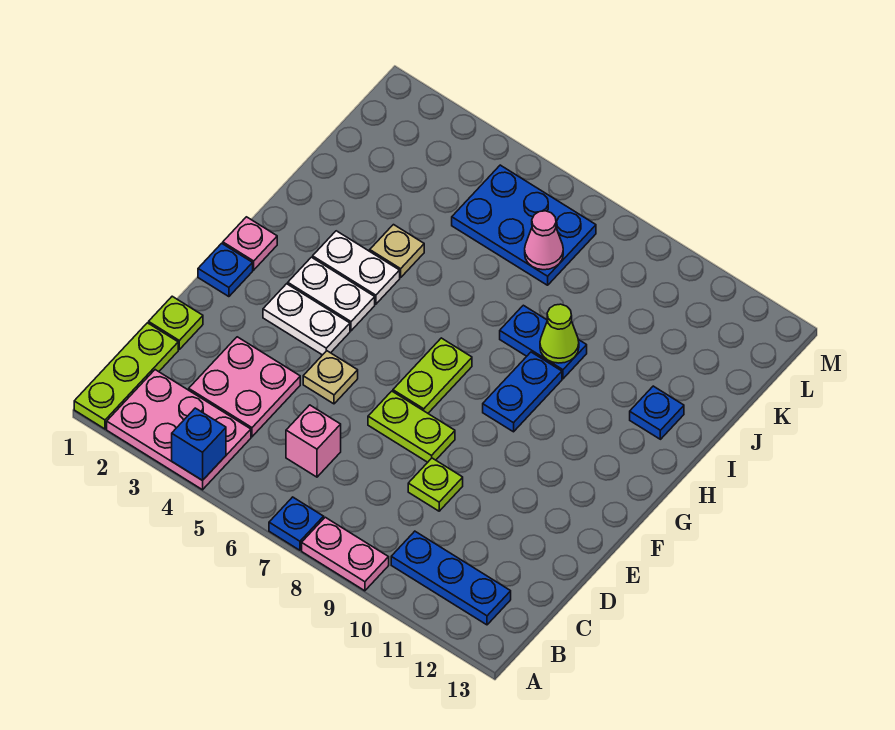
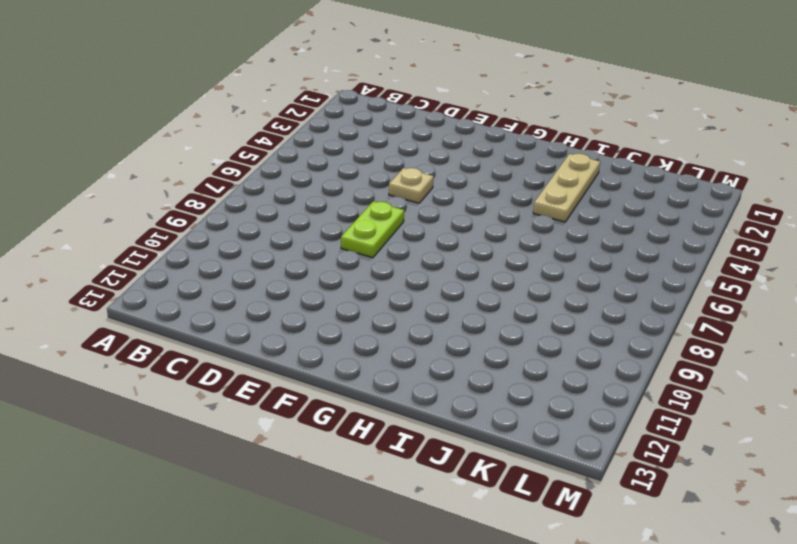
tan plate I2:I4 level 1 -> tan plate I4 level 1
none -> lime plate A1:C1 level 1
none -> pink plate A2:B4 level 1
none -> blue plate A7 level 1

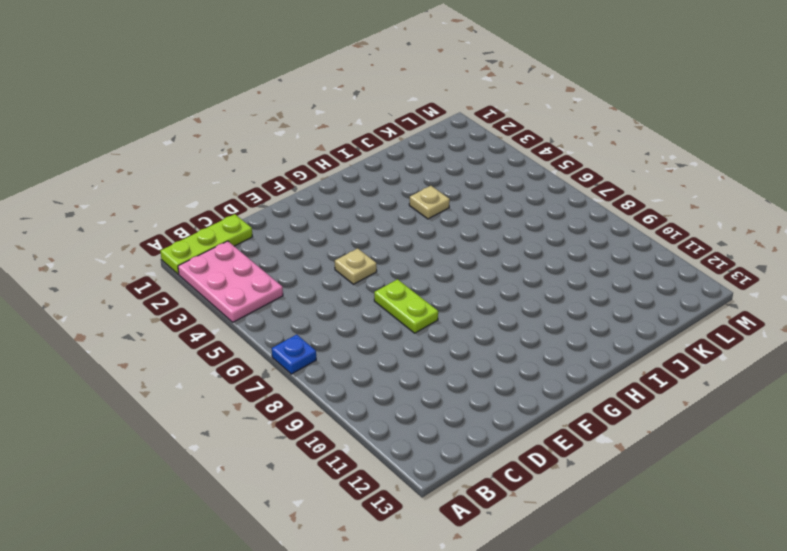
none -> pink plate A8:A9 level 1
none -> blue plate B10:B12 level 1
none -> pink plate C3:D4 level 1

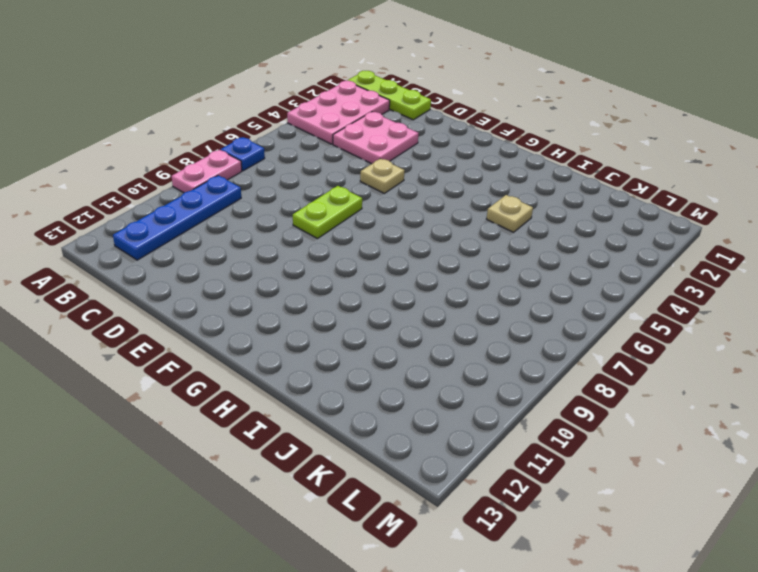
blue plate B9:B12 level 1 -> blue plate B10:B12 level 1
none -> pink brick C6 level 1
none -> lime plate D1 level 1
none -> lime plate D9 level 1

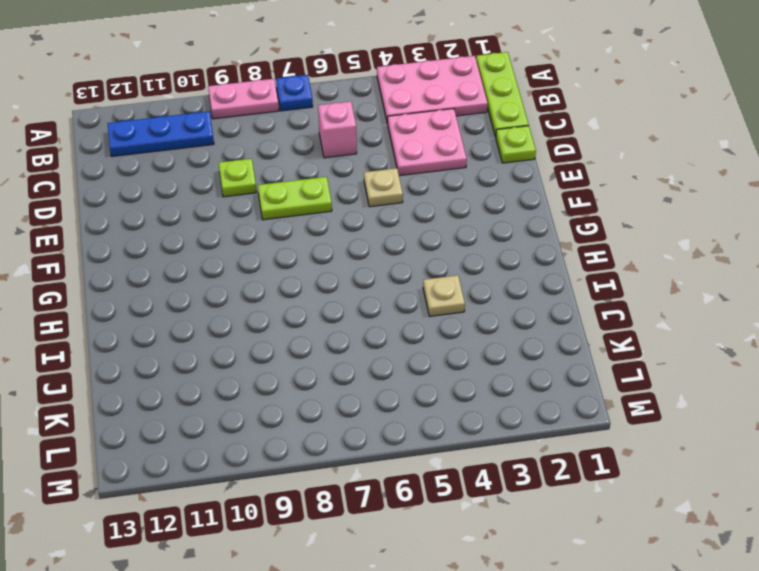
none -> blue plate F1 level 1
none -> white plate F3:F4 level 1
none -> lime plate F7:G7 level 1

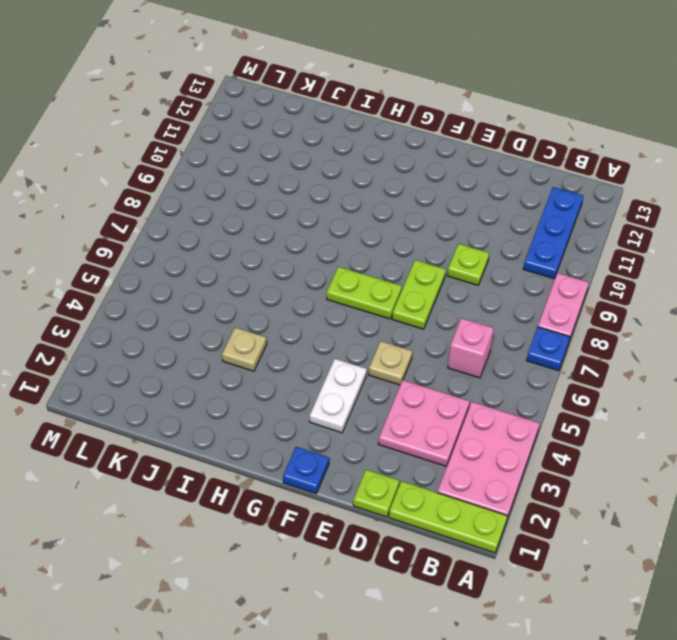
none -> pink plate G1 level 1
none -> white plate G3:G4 level 1
none -> blue plate G9:H9 level 1

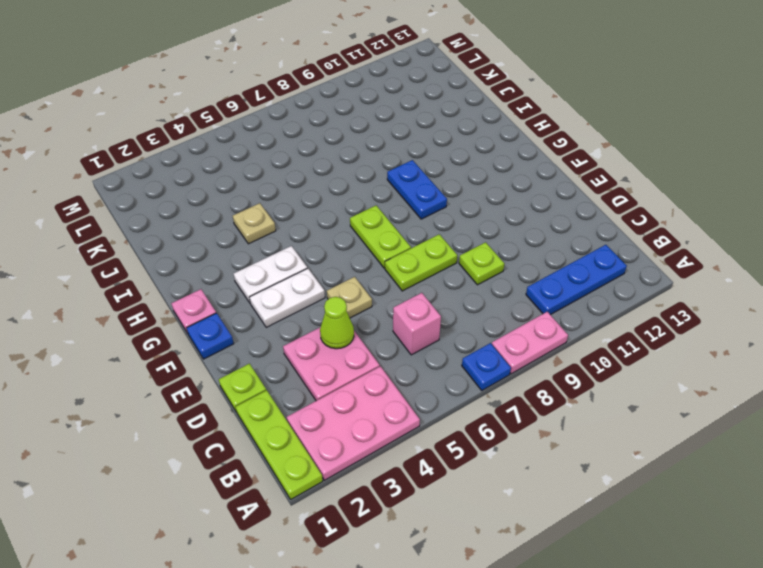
lime cone D4 level 2 -> lime cone I9 level 2
none -> white plate H3:H4 level 1
none -> blue plate I8:I9 level 1
none -> blue plate I12 level 1

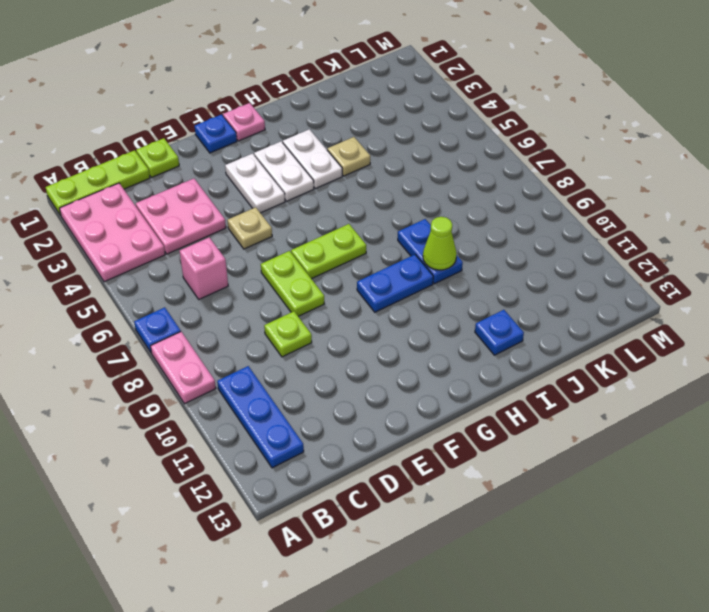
none -> blue plate K5:L7 level 1
none -> blue brick A4 level 2
none -> pink cone K7 level 2

